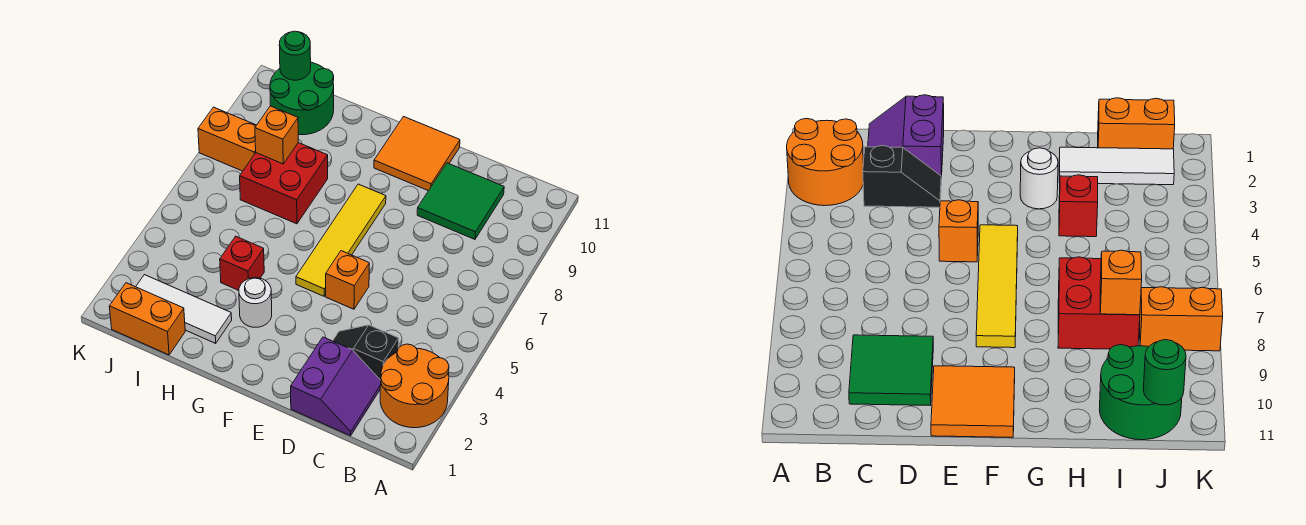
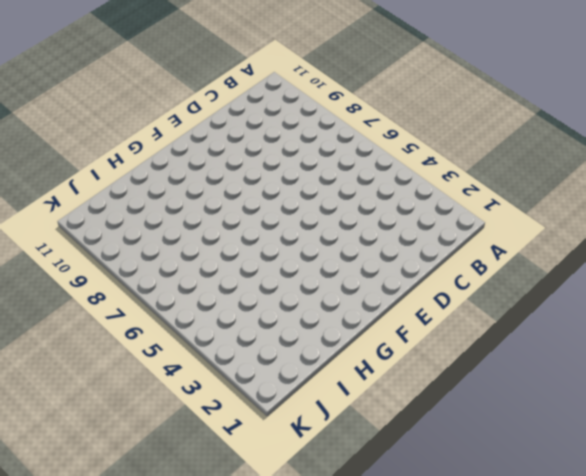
none -> orange round brick A2:B3 level 1
none -> purple slope C1:D2 level 1 top D
none -> black slope C3:D3 level 1 top C

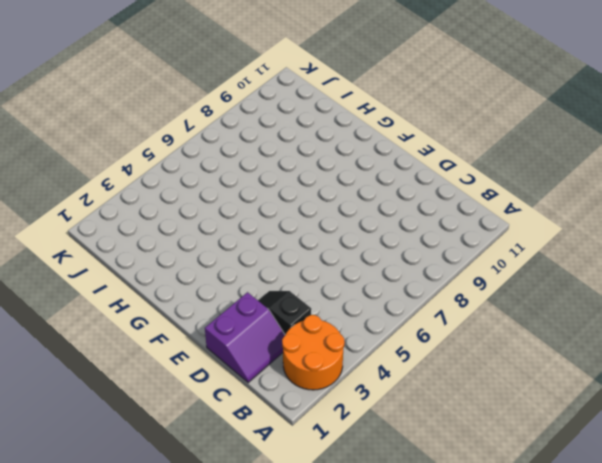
none -> green tile C9:D10 level 1
none -> orange brick E5 level 1
none -> orange tile E10:F11 level 1

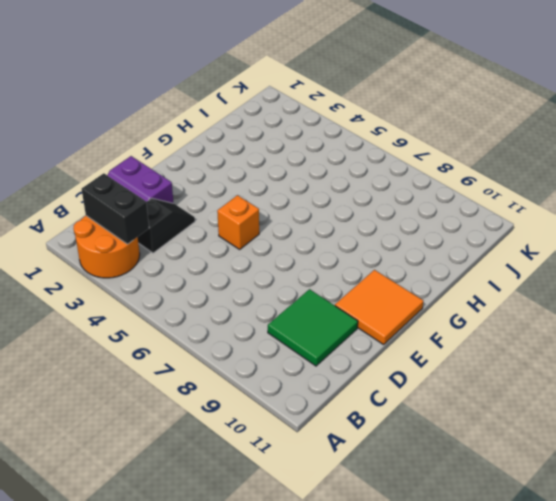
black brick B2:B3 level 2 -> none
none -> yellow tile F5:F8 level 1
none -> white round brick G3 level 1
none -> white tile H2:J2 level 1

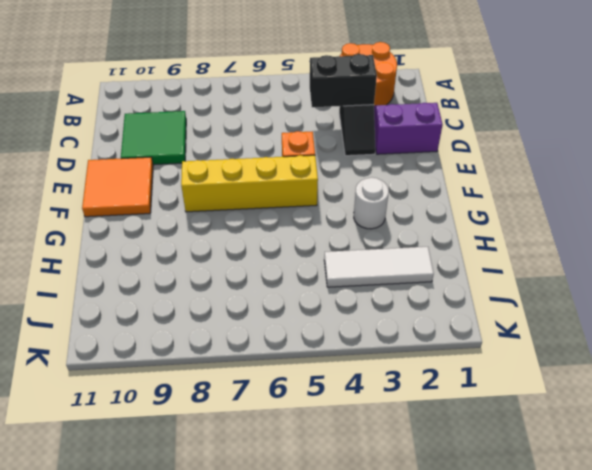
black brick C3:C4 level 2 -> none
yellow brick F5:F8 level 1 -> yellow tile F5:F8 level 1
white tile I2:I4 level 1 -> white tile H2:J2 level 1
none -> red brick H4 level 1
none -> red brick H7:I8 level 1
none -> orange brick I1:J1 level 1

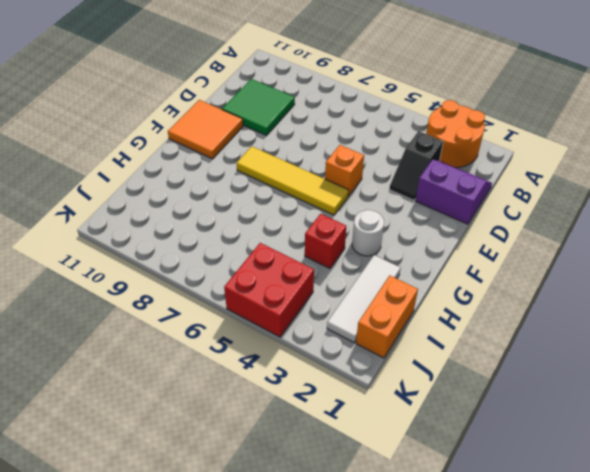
red brick J4:K5 level 1 -> red brick H7:I8 level 1
none -> green round brick I10:J11 level 1
none -> orange brick J8:K8 level 1
none -> orange brick I8 level 2

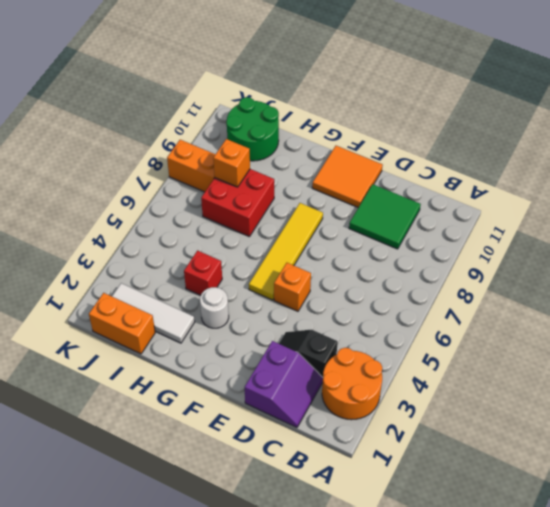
none -> green round brick J11 level 2

